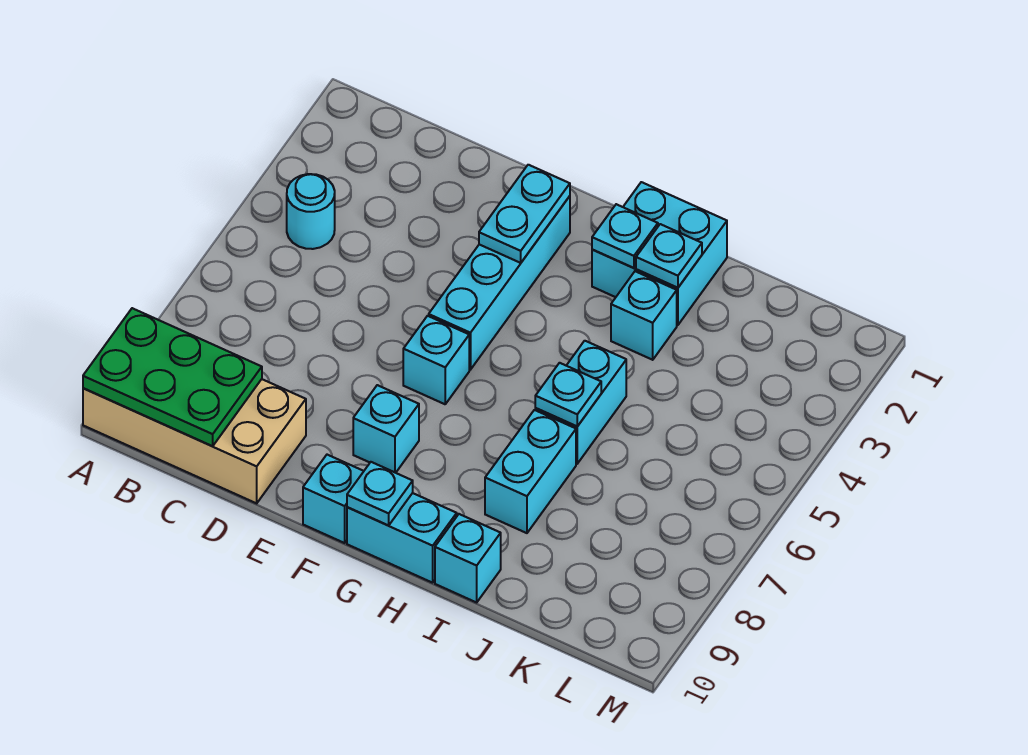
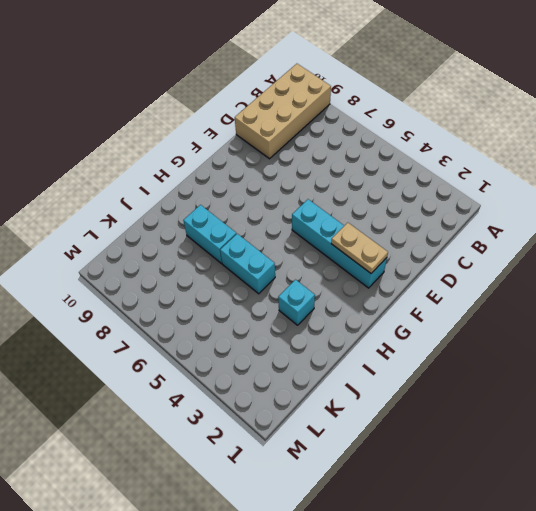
tan plate F2:F3 level 2 -> cyan plate F2:F3 level 2
none -> cyan round brick B4 level 1
none -> cyan brick F6 level 1
none -> cyan brick F8 level 1

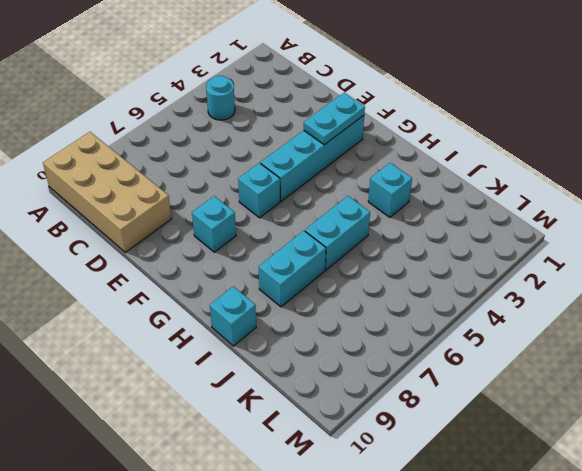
none -> cyan brick F10 level 1
none -> cyan brick G10:H10 level 1
none -> cyan brick H1:I2 level 1

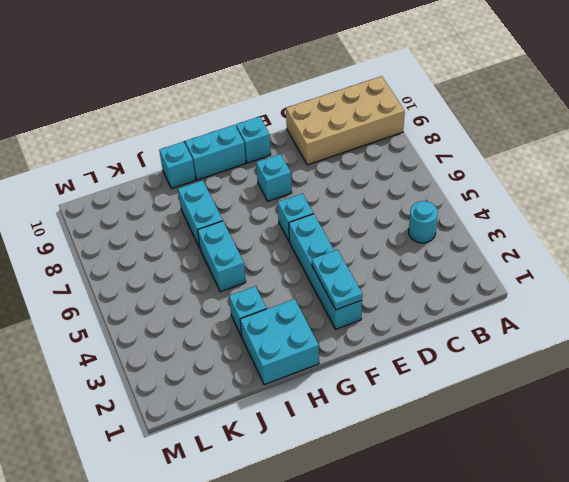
none -> green plate A9:C10 level 2
none -> cyan plate G10 level 2
none -> cyan plate H2 level 2

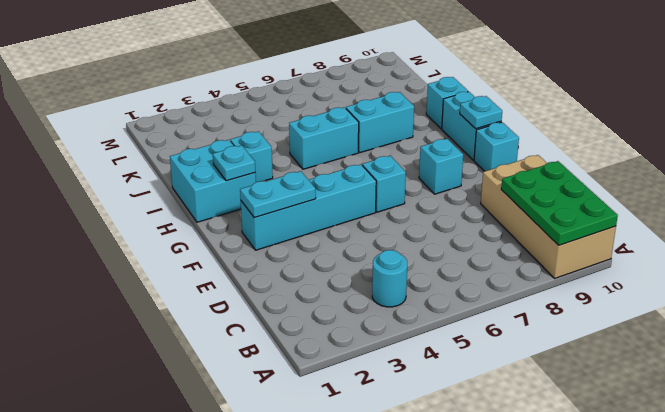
none -> cyan plate I2 level 2
none -> cyan plate I6 level 2

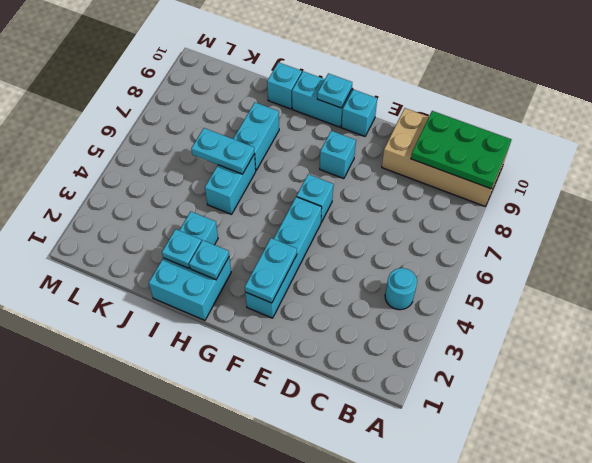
cyan plate I6:J6 level 2 -> cyan plate I6 level 2

